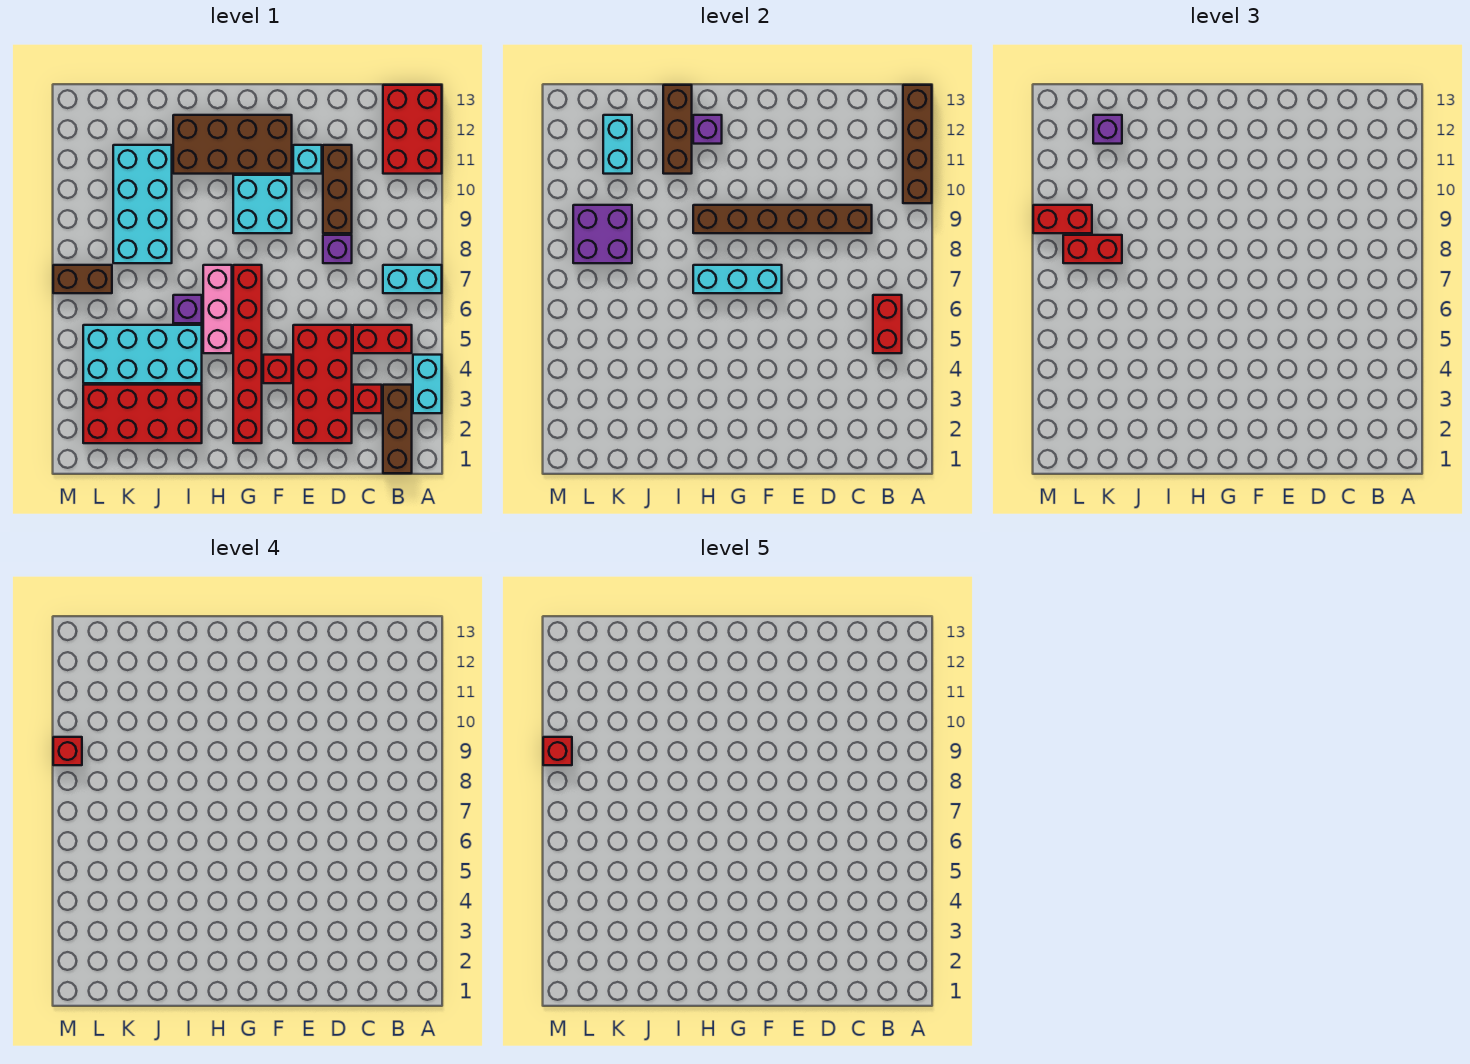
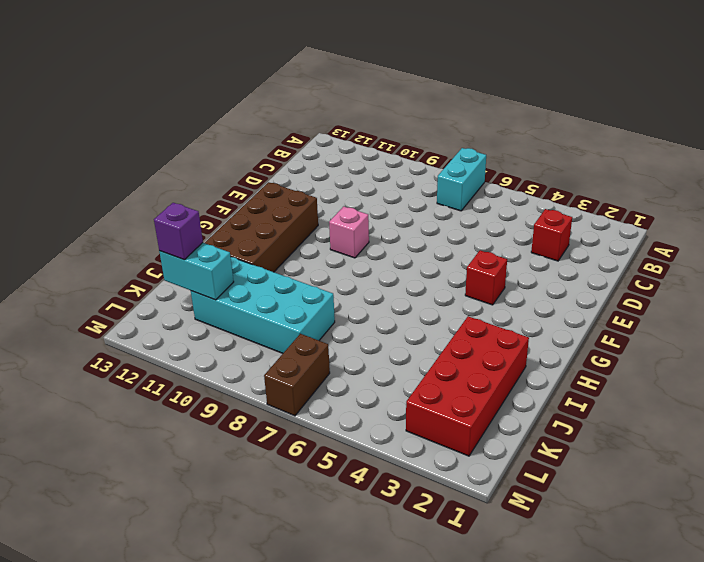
pink brick F9 level 1 -> cyan brick F9:G10 level 1
none -> cyan brick A3:A4 level 1
none -> red brick A11:B13 level 1
none -> brown brick B1:B3 level 1
none -> red brick B5:C5 level 1

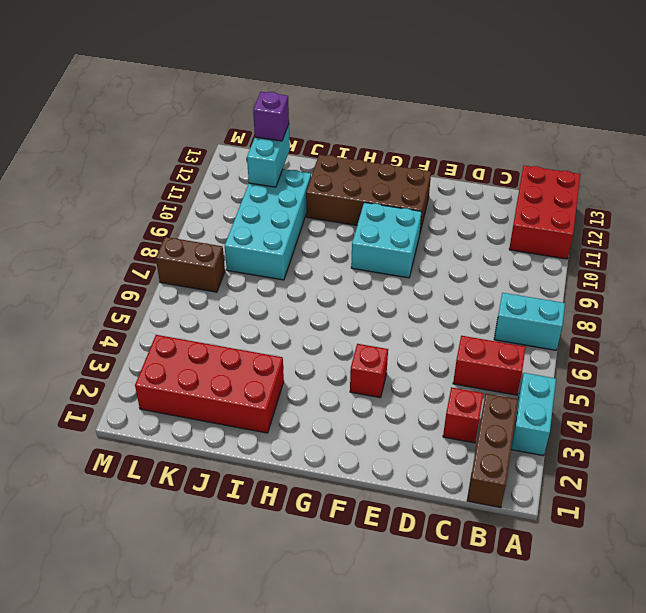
none -> red brick D2:E5 level 1
none -> purple brick D8 level 1
none -> brown brick D9:D11 level 1
none -> cyan brick E11 level 1

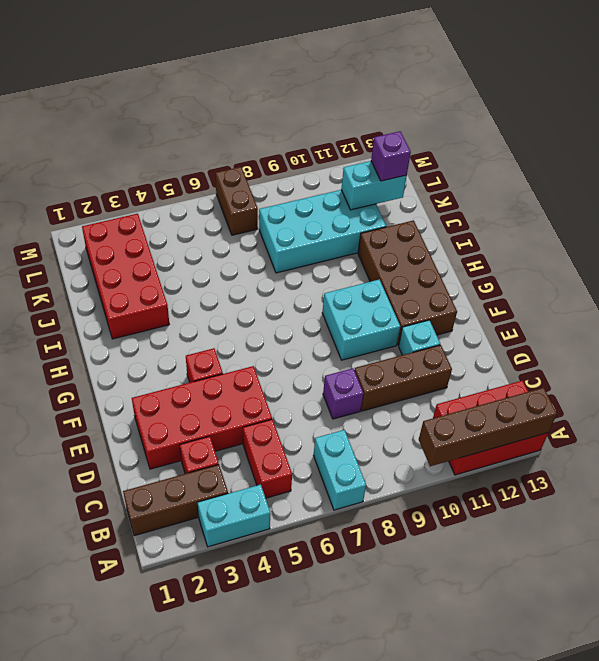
none -> red brick G2:G7 level 1
none -> pink brick H5:H7 level 1
none -> cyan brick I4:L5 level 1
none -> purple brick I6 level 1

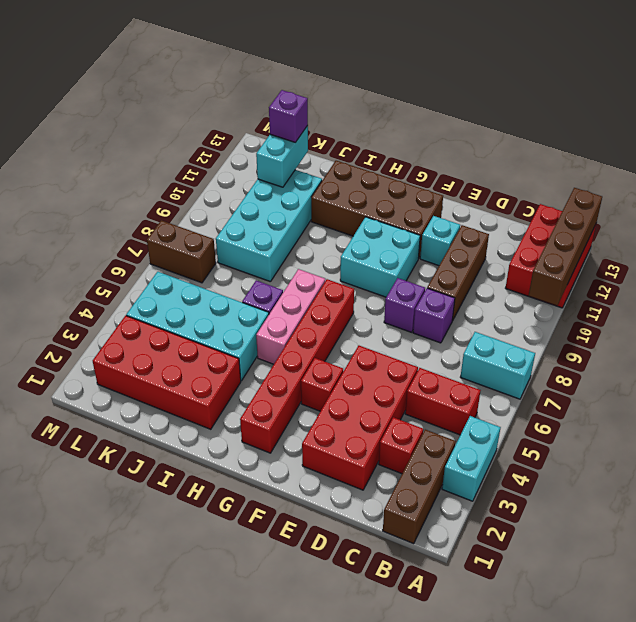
purple brick E8 level 1 -> purple brick H12 level 2
none -> red brick B5:B6 level 2
none -> brown brick C9:H9 level 2
none -> cyan brick F7:H7 level 2
none -> brown brick I11:I13 level 2

